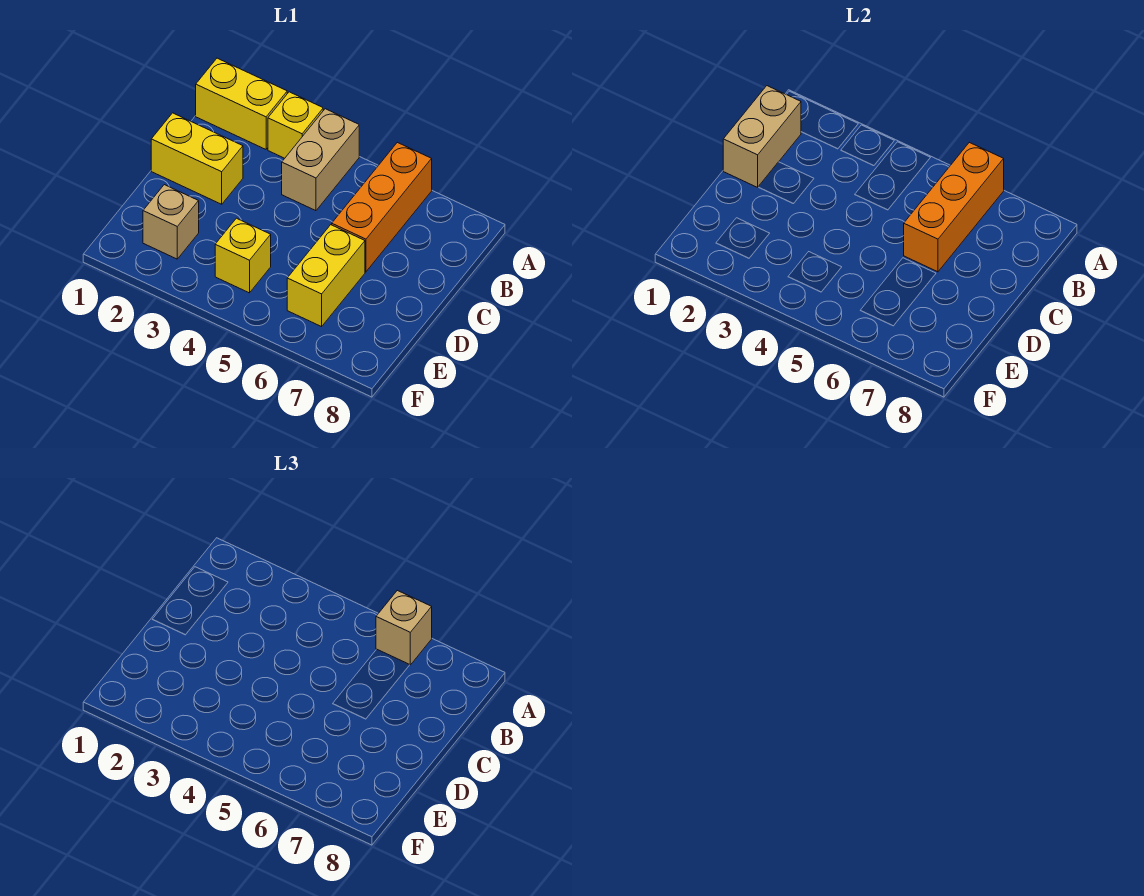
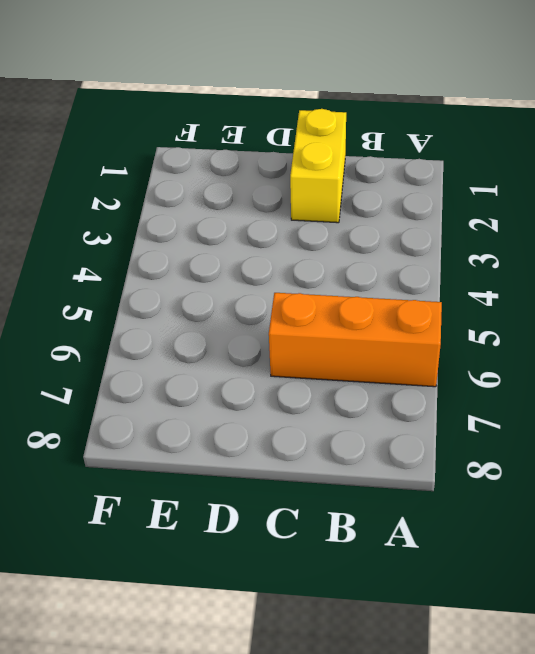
none -> yellow brick A1:A2 level 1
none -> yellow brick A3 level 1

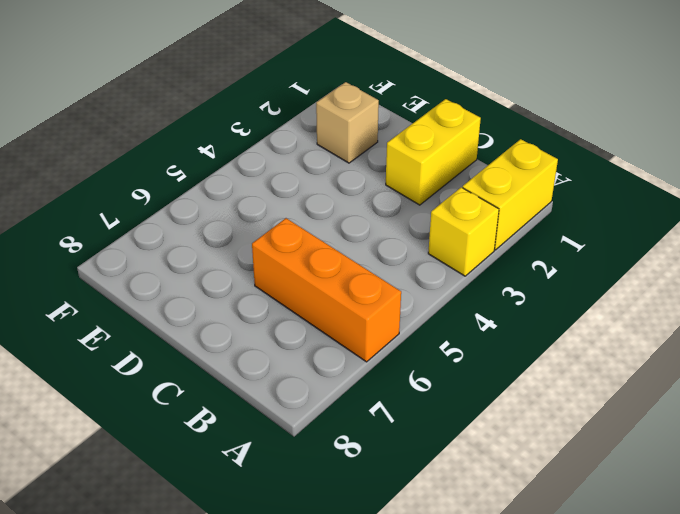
none -> tan brick A4:B4 level 1
none -> yellow brick D6:E6 level 1

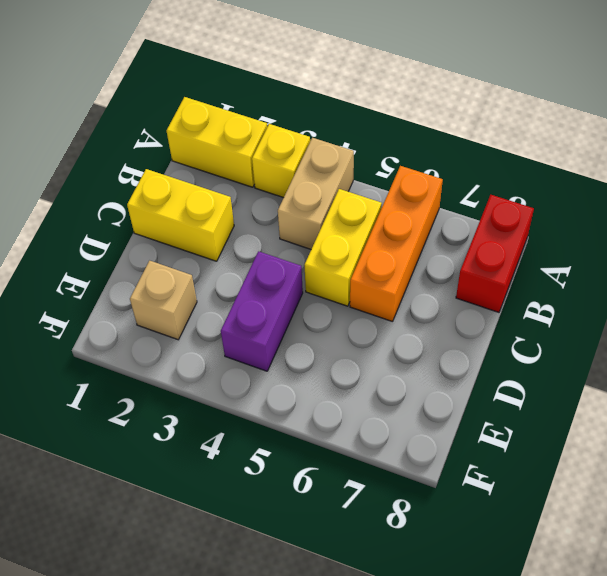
red brick A8:B8 level 1 -> none
yellow brick B5:C5 level 1 -> yellow brick D6:E6 level 1
purple brick D4:E4 level 1 -> yellow brick E4 level 1
none -> orange brick A6:C6 level 2
none -> tan brick B1:C1 level 2

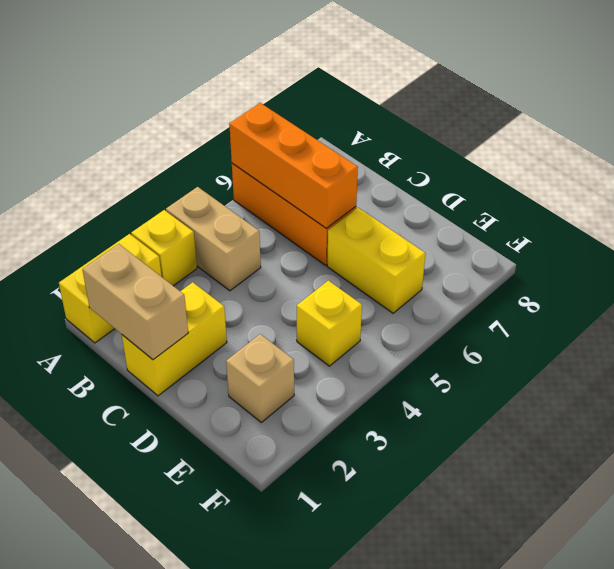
none -> tan brick A6 level 3

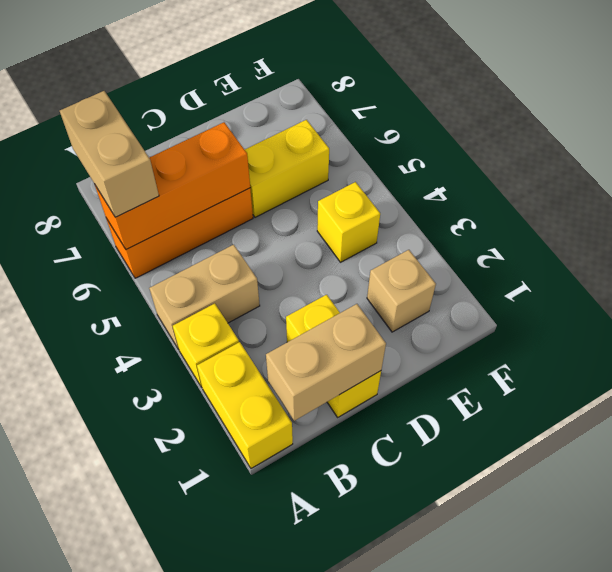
tan brick A6:A7 level 3 -> tan brick A6 level 3

